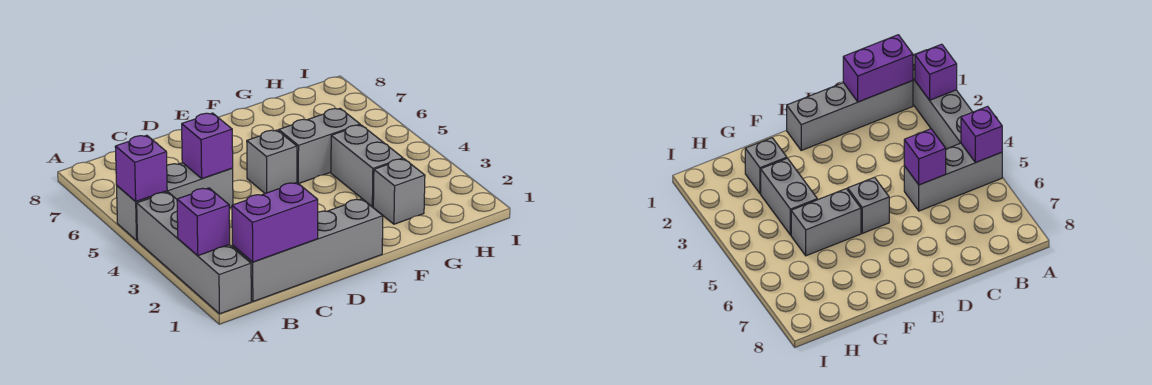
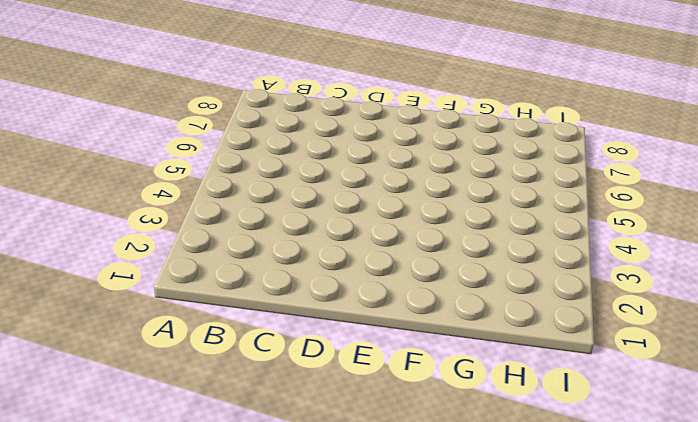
none -> grey brick A1:A4 level 1
none -> grey brick A5:C5 level 1

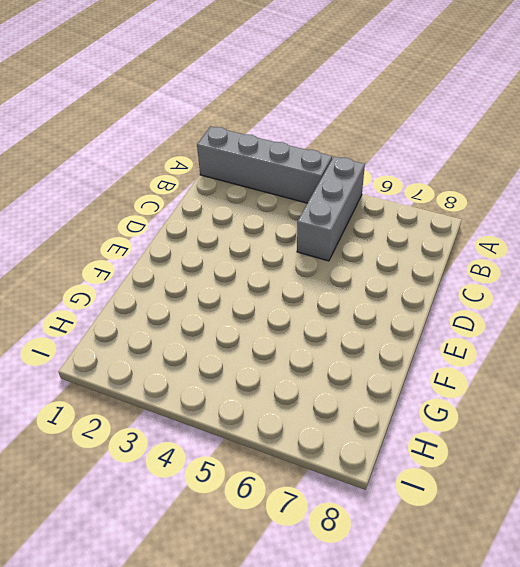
none -> grey brick B1:E1 level 1
none -> grey brick E5 level 1

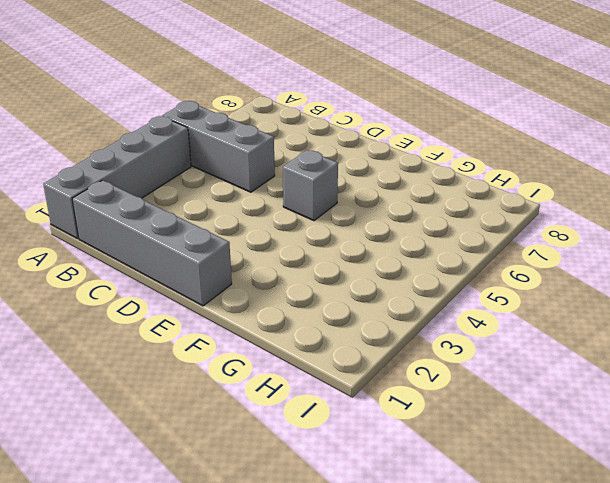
none -> grey brick F5:G5 level 1
none -> grey brick G2 level 1

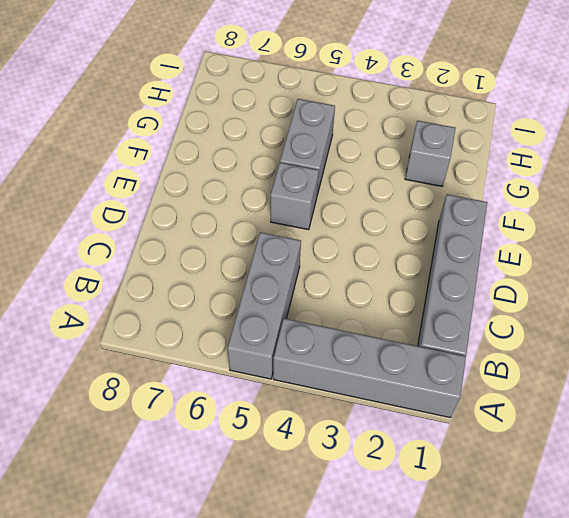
none -> grey brick G3:G4 level 1
none -> purple brick A2 level 2

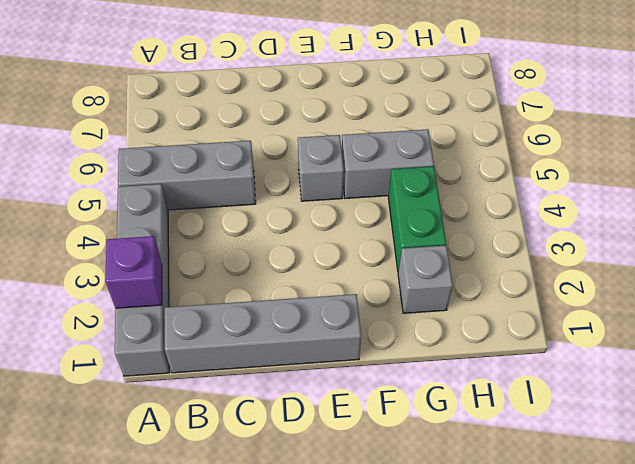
green brick G3:G4 level 1 -> grey brick G3:G4 level 1
none -> purple brick A5 level 2
none -> purple brick B1:C1 level 2

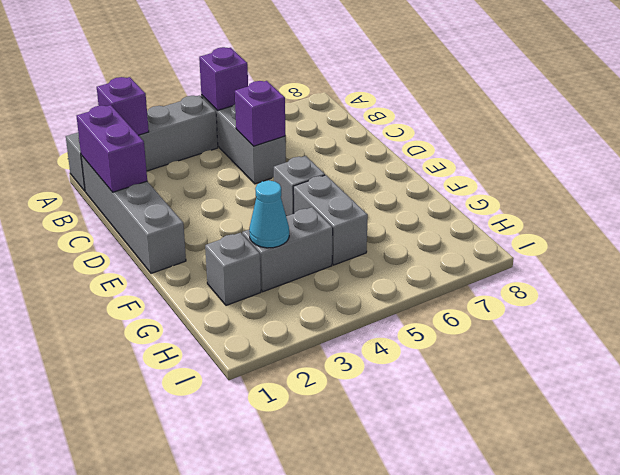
cyan cone G3 level 2 -> none

